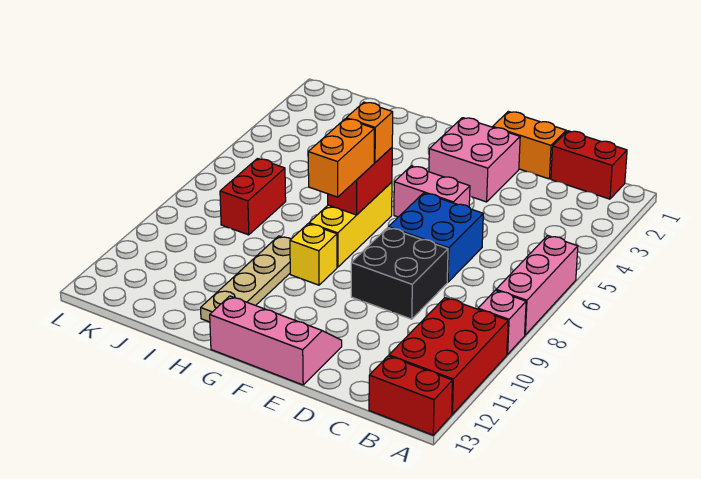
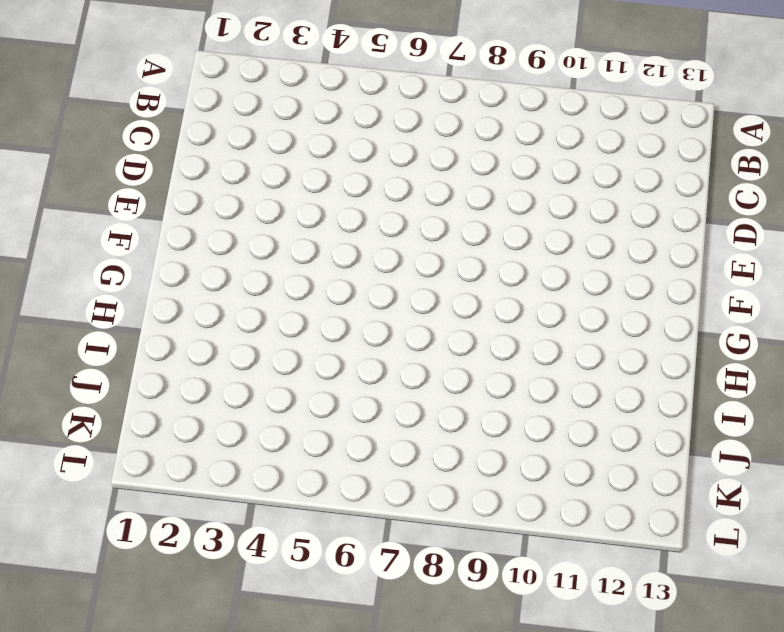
none -> pink brick A6:A8 level 1
none -> pink brick A9 level 1
none -> red brick A10:B12 level 1

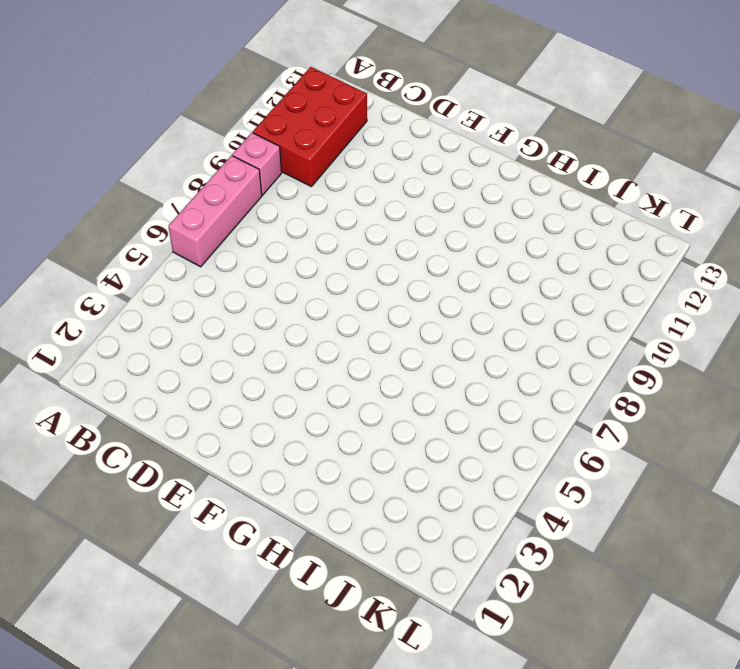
none -> red brick A13:B13 level 1
none -> red brick B1:C1 level 1
none -> orange brick D1:E1 level 1

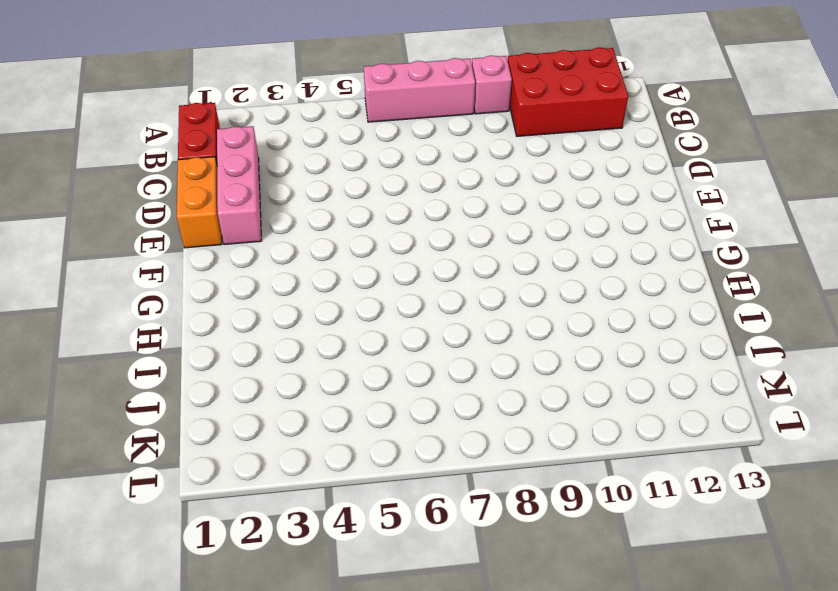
pink brick C2:E2 level 1 -> pink brick E2:F3 level 1
none -> red brick A13:B13 level 1
none -> blue brick D6:E7 level 1
none -> black brick D8:E9 level 1

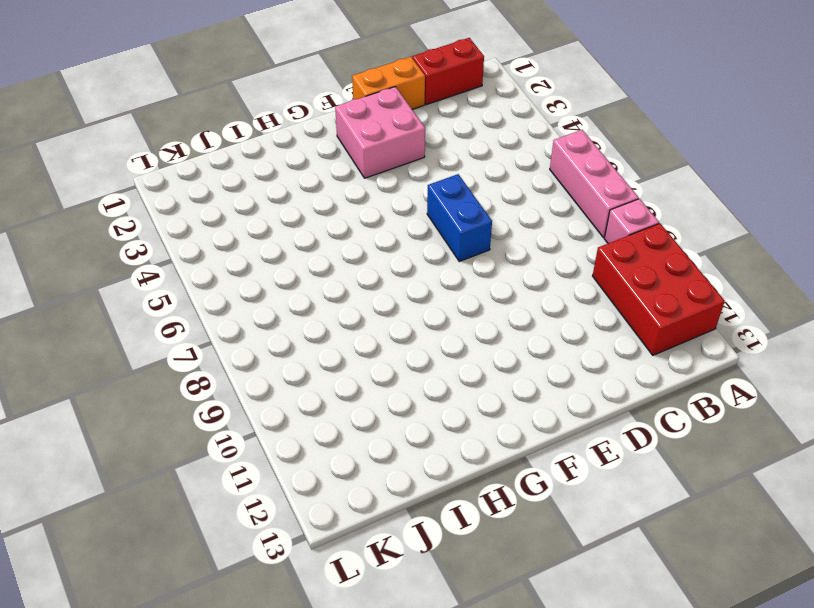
blue brick E6:E7 level 1 -> blue brick D6:E7 level 1
none -> red brick A13:B13 level 1
none -> black brick D8:E9 level 1
none -> pink brick E5:F5 level 1

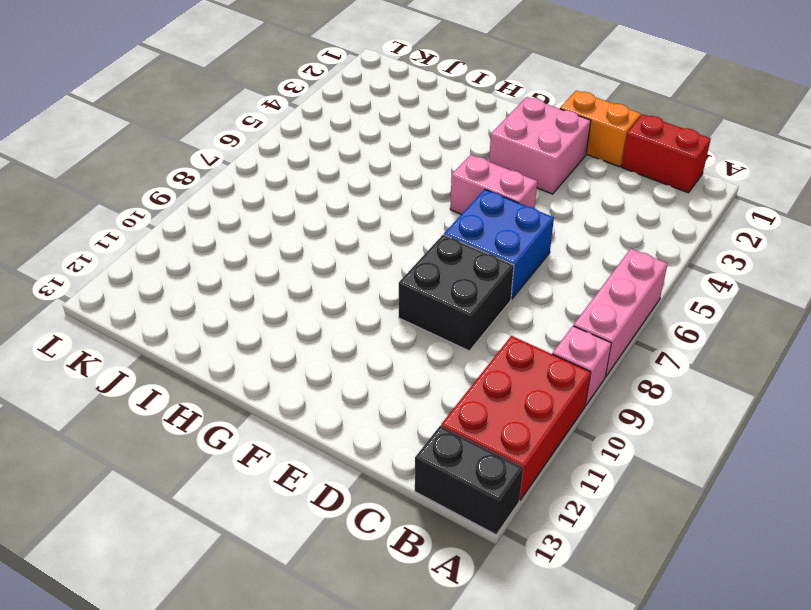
black brick A13:B13 level 1 -> red brick A13:B13 level 1
none -> pink slope E12:G13 level 1 top 13
none -> yellow brick G6:G8 level 1
none -> yellow brick G9 level 1

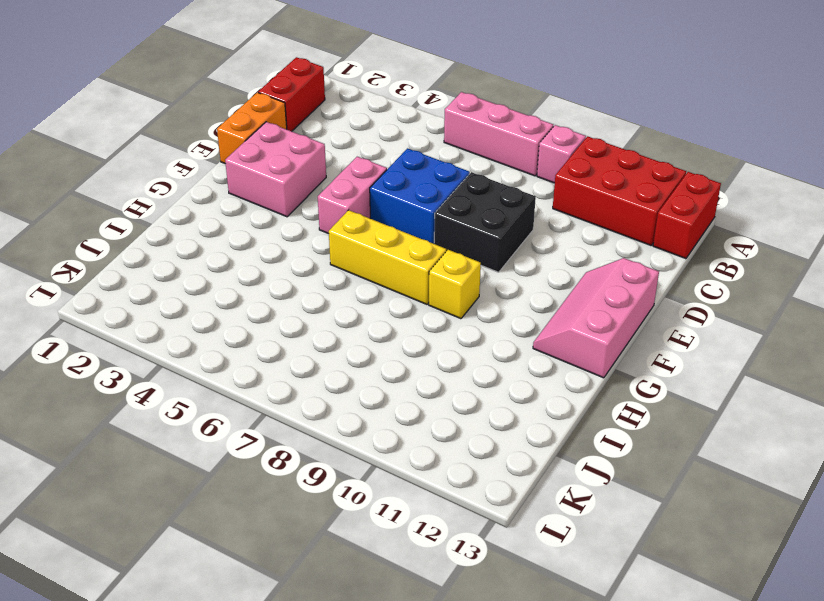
none -> tan plate H9:H12 level 1
none -> red brick J7:J8 level 1
none -> red brick G6:G7 level 2

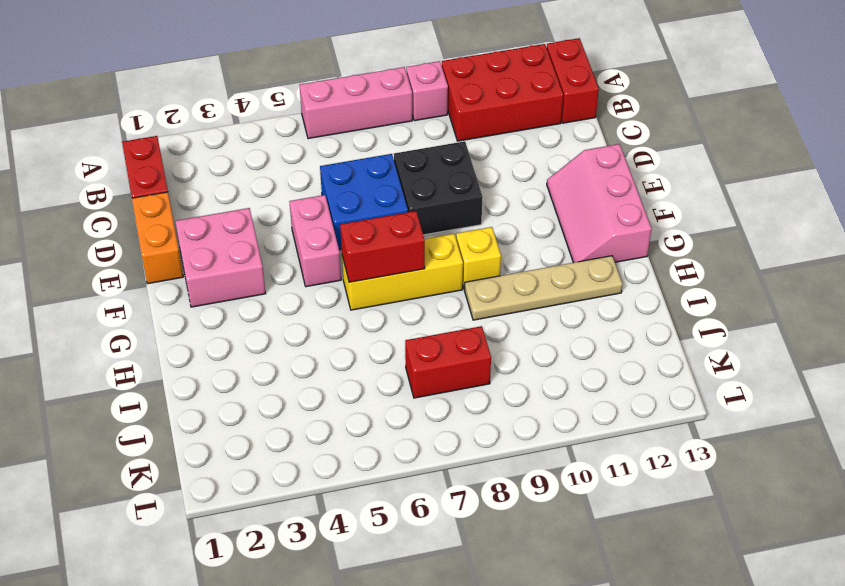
none -> orange brick G6 level 3
none -> orange brick G7:G8 level 3

